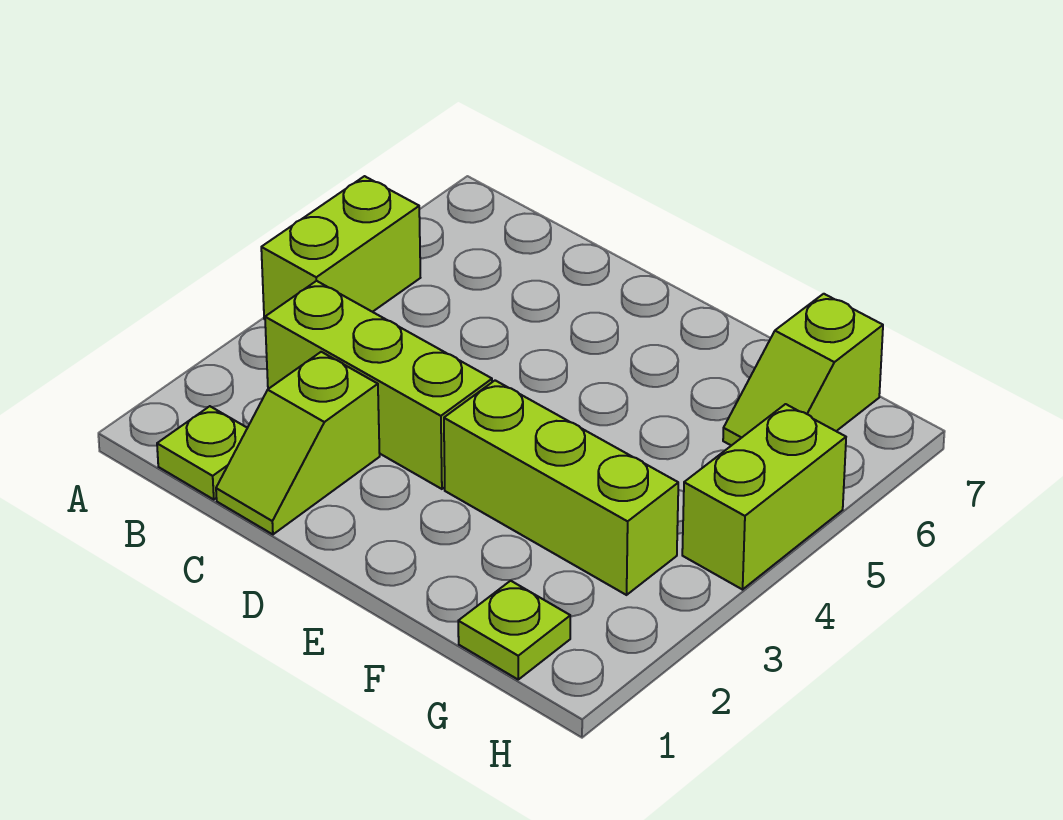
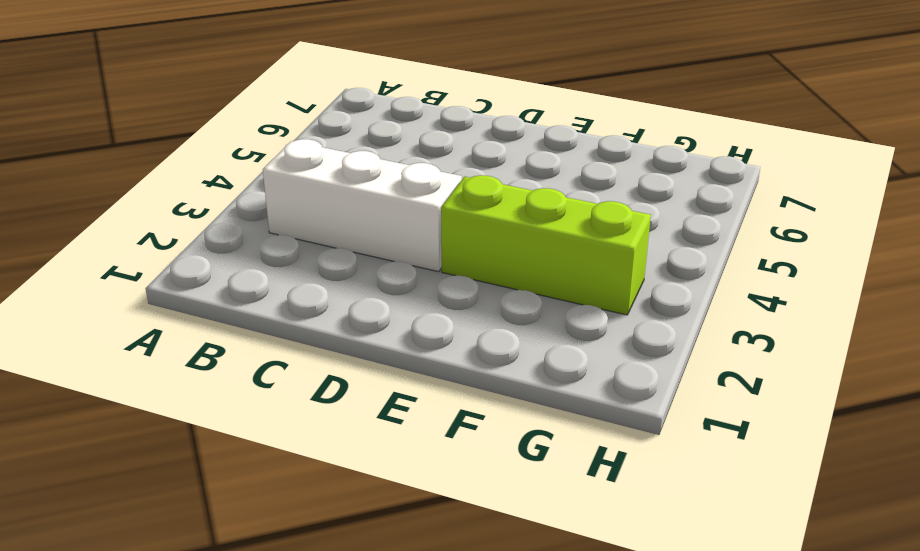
white brick B3:D3 level 1 -> lime brick B3:D3 level 1
none -> lime brick A4:A5 level 1
none -> lime plate B1 level 1

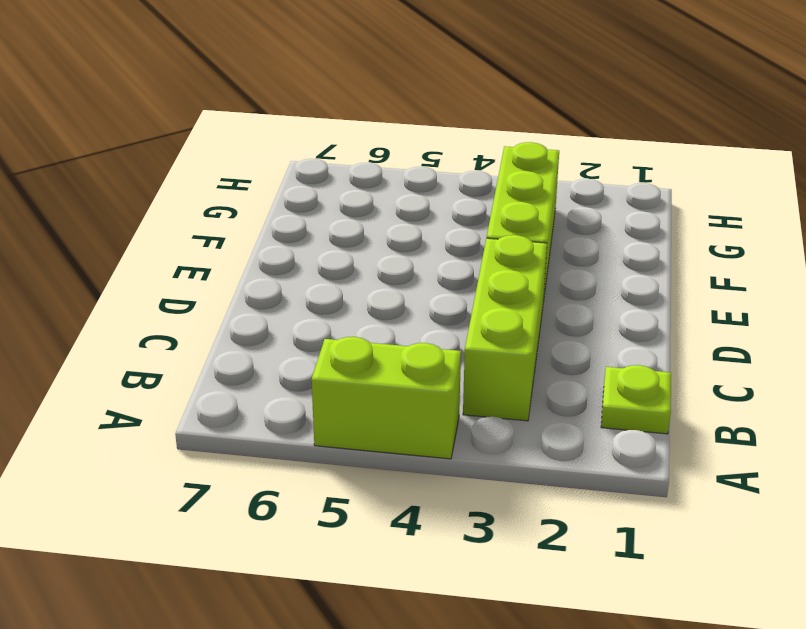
none -> lime slope C1:C2 level 1 top 2
none -> lime plate G1 level 1

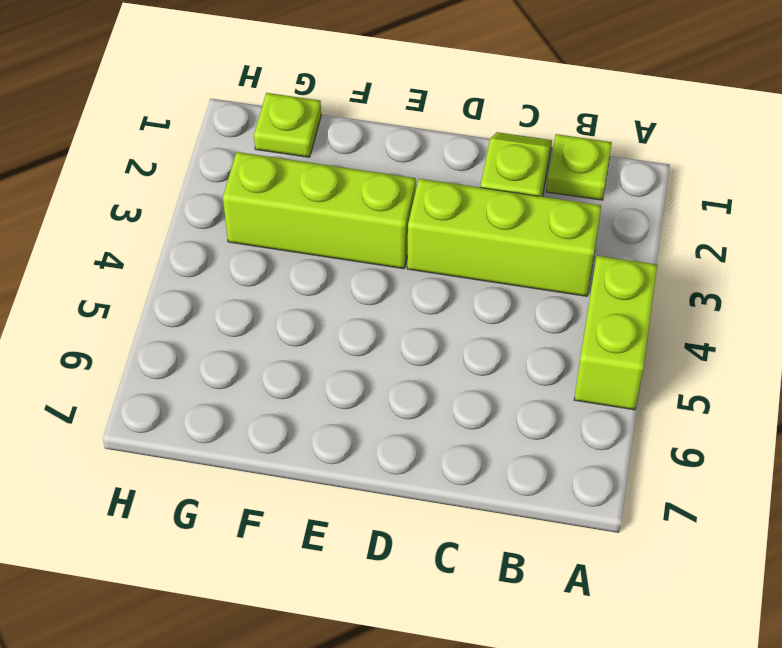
none -> lime slope G6:G7 level 1 top 7
none -> lime brick H4:H5 level 1

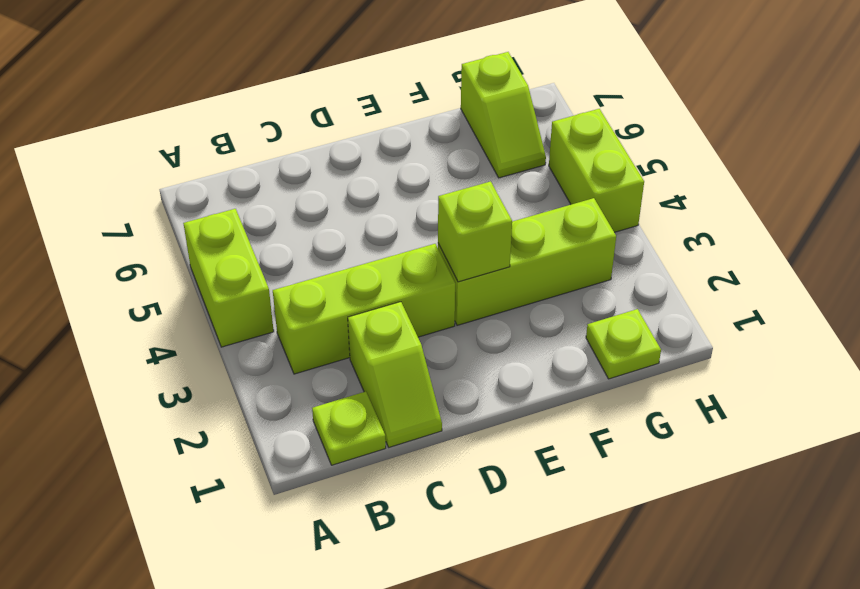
lime brick E3 level 2 -> none

